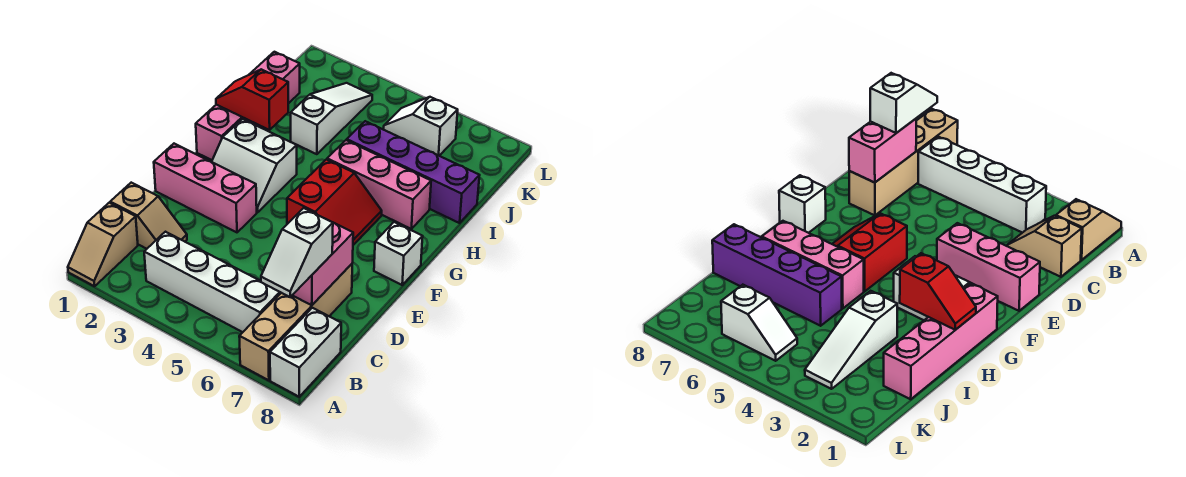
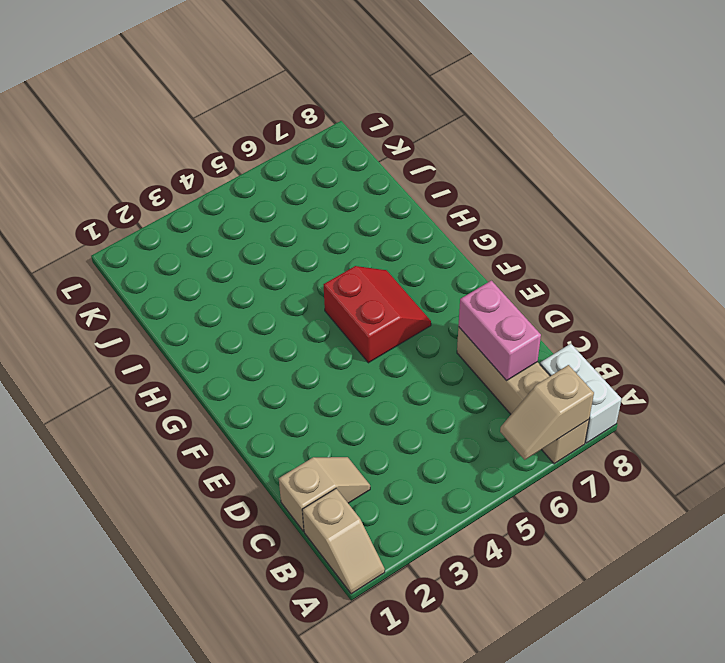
tan slope A6:A7 level 2 top 7 -> none
none -> white brick B3:B6 level 1
none -> pink brick E1:E3 level 1
none -> white slope F2:G3 level 1 top G

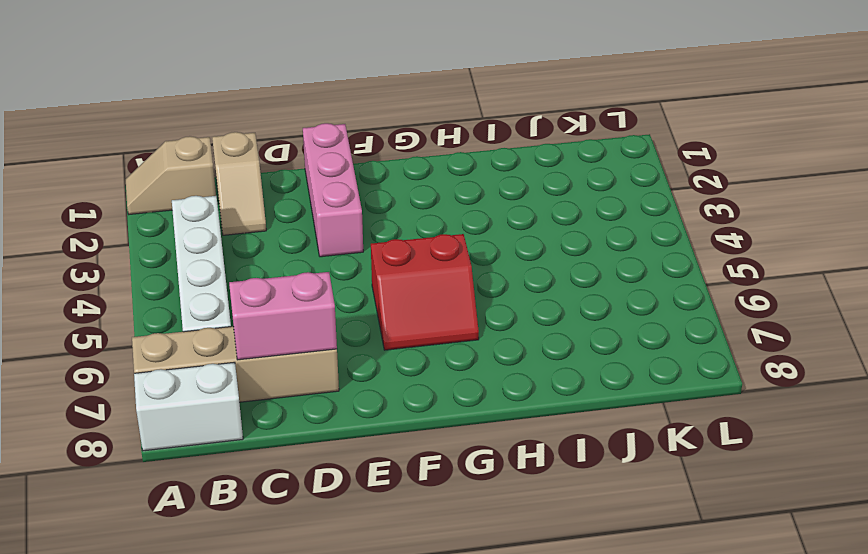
none -> white slope F2:G3 level 1 top G
none -> white brick F8 level 1
none -> pink brick G1:J1 level 1

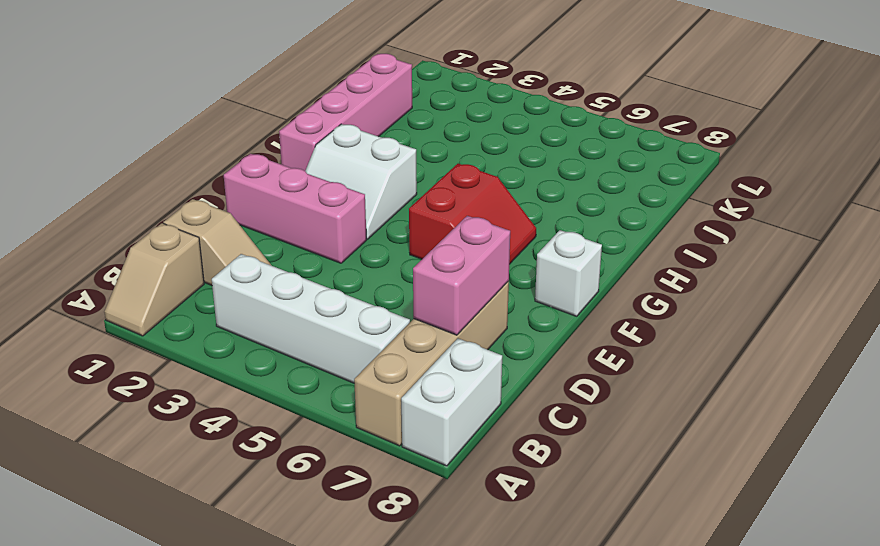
none -> pink brick H5:H7 level 1
none -> white slope I3:K3 level 1 top I
none -> purple brick I5:I8 level 1

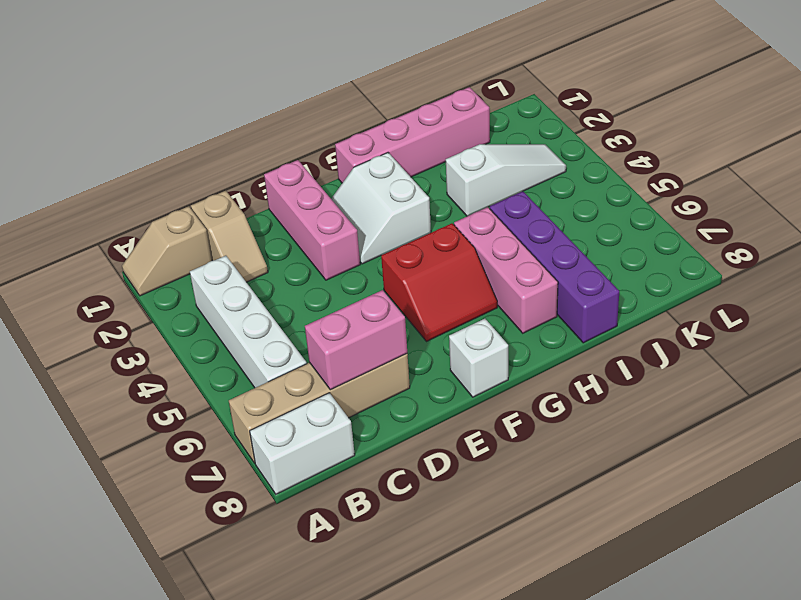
none -> white slope K5:K6 level 1 top 6
none -> red slope H1:H2 level 2 top 2
none -> white slope B7:C7 level 3 top C

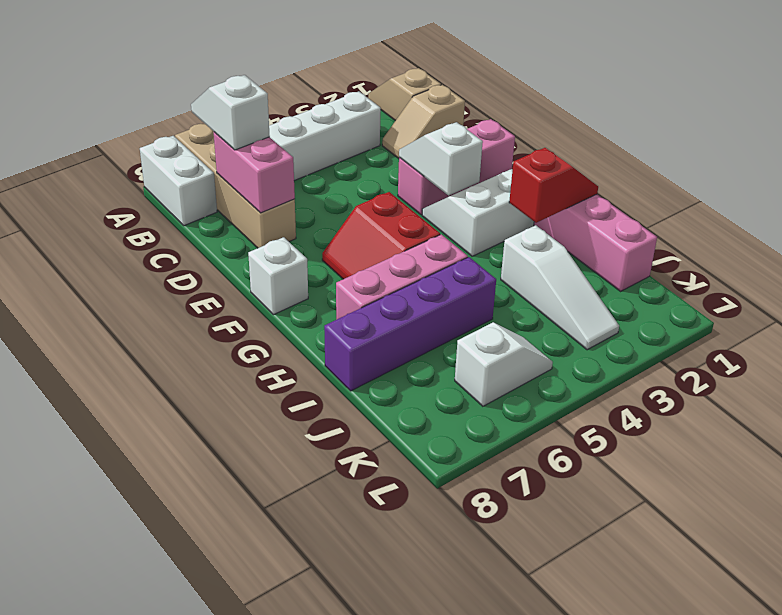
white slope E3:F3 level 2 top F -> none

